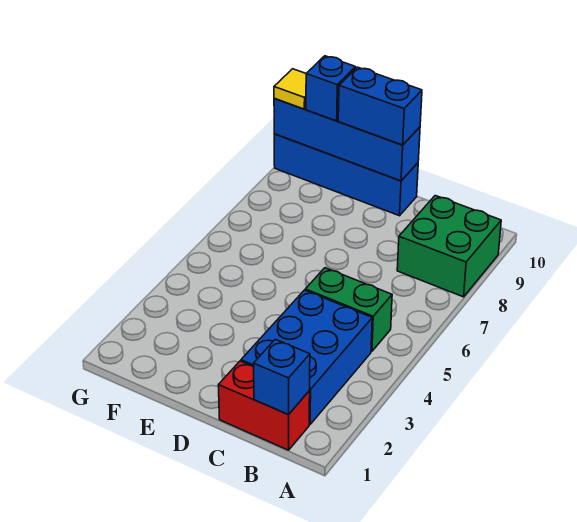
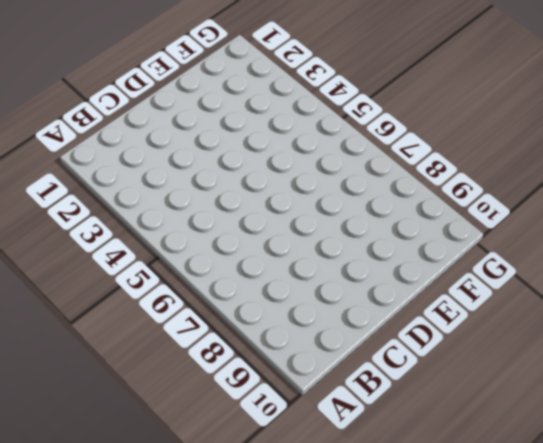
none -> green brick A8:B9 level 1
none -> red brick B1:C1 level 1

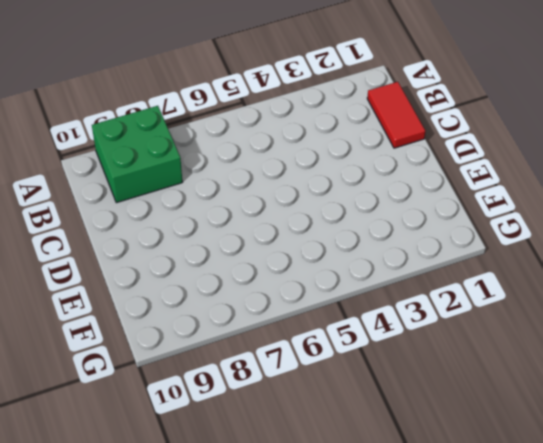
red tile B1:C1 level 1 -> red brick B1:C1 level 1
none -> blue brick B2:C4 level 1
none -> green brick B5:C5 level 1

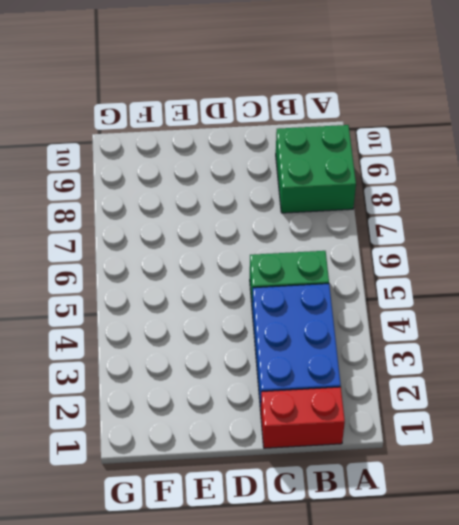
none -> blue brick D10:G10 level 1
none -> blue brick B1 level 2

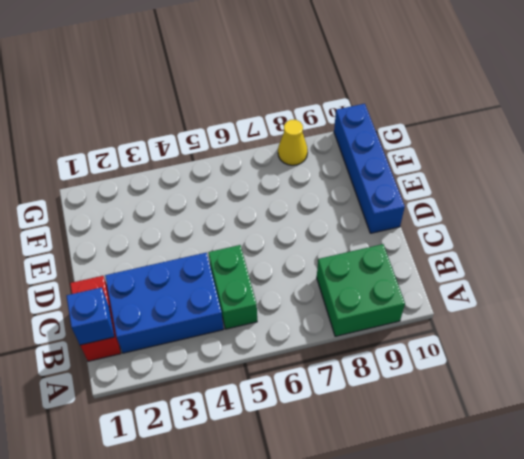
yellow cone G8 level 1 -> none
none -> blue brick D10:G10 level 2
none -> blue brick D10:E10 level 3

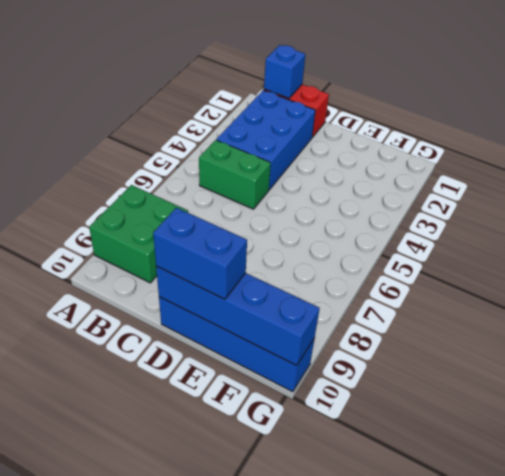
none -> blue brick F10 level 3
none -> yellow tile G10 level 3

